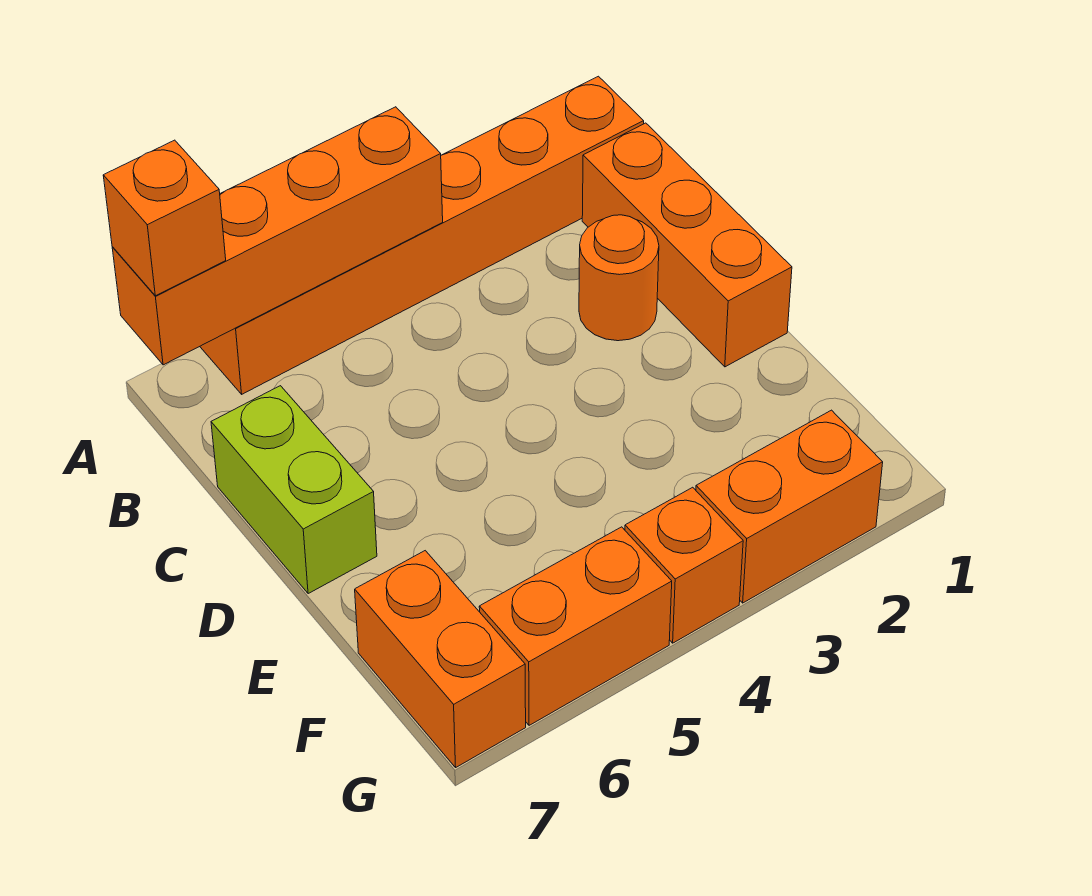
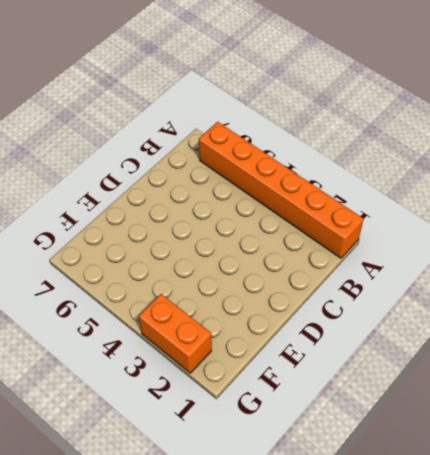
none -> orange brick B1:D1 level 1
none -> orange round brick C2 level 1

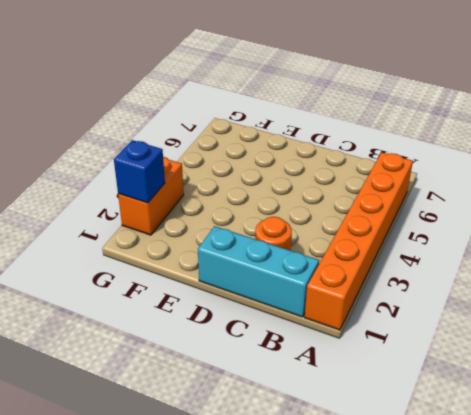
cyan brick B1:D1 level 1 -> orange brick B1:D1 level 1
blue brick G2 level 2 -> none
none -> lime brick C7:D7 level 1
none -> orange brick F7:G7 level 1

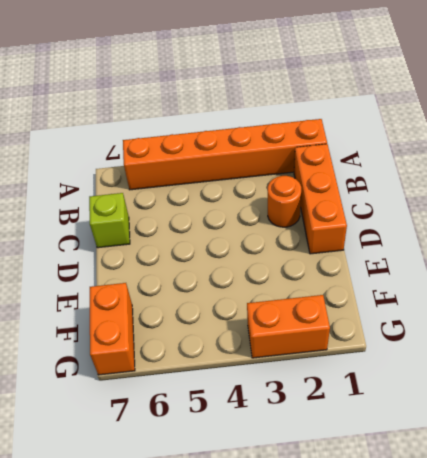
lime brick C7 level 1 -> lime brick C7:D7 level 1
none -> orange brick G4 level 1
none -> orange brick G5:G6 level 1

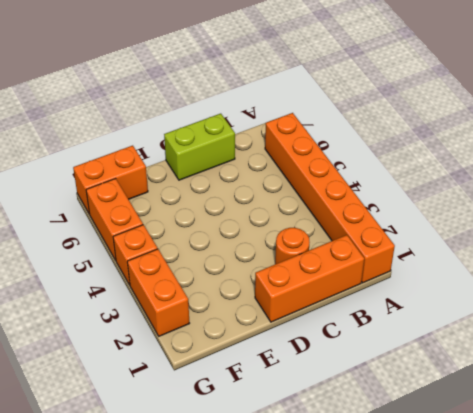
none -> orange brick A4:A7 level 2
none -> orange brick A7 level 3

